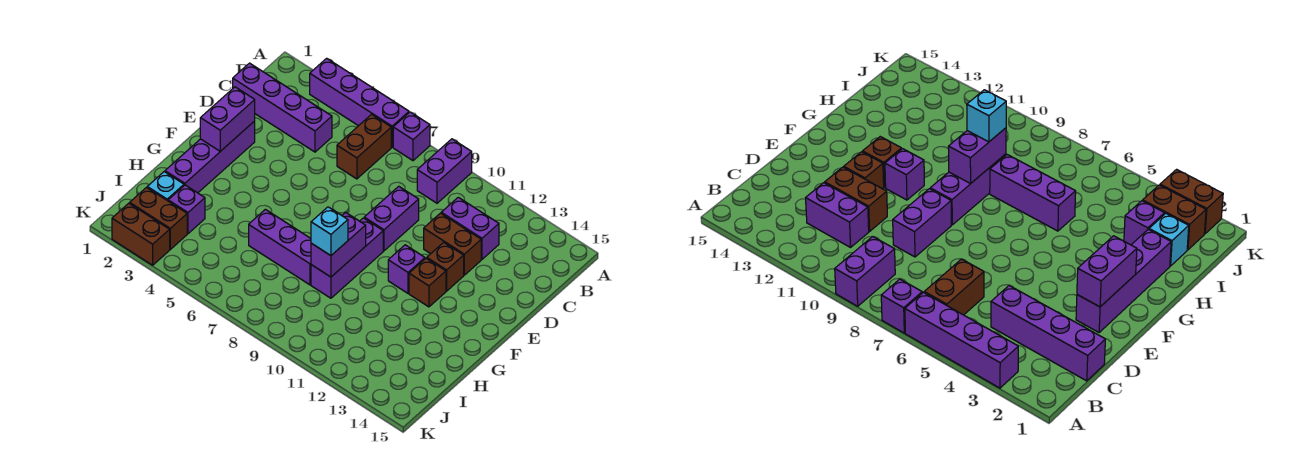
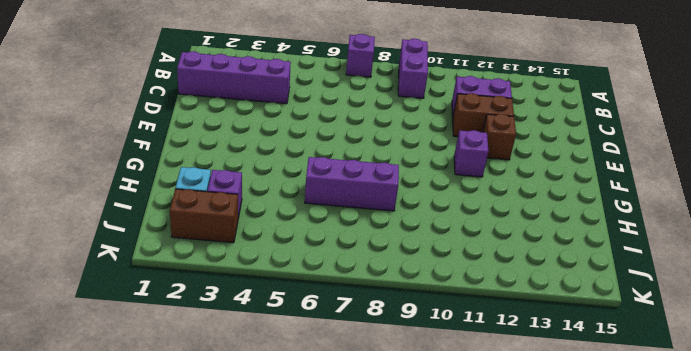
none -> purple brick A3:A6 level 1
none -> brown brick B6:C6 level 1
none -> purple brick D9:E9 level 1

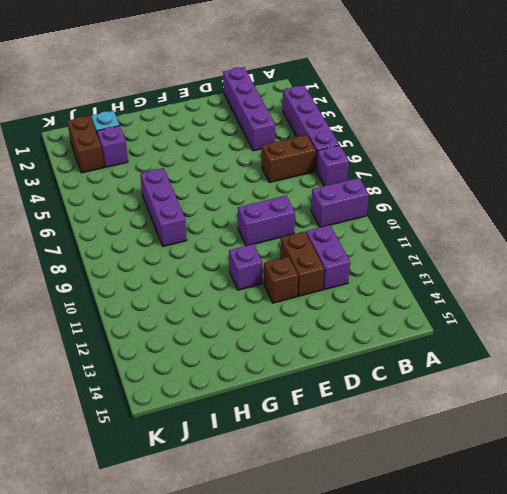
none -> purple brick E2:H2 level 1
none -> purple brick F9:H9 level 1
none -> brown brick F12 level 1

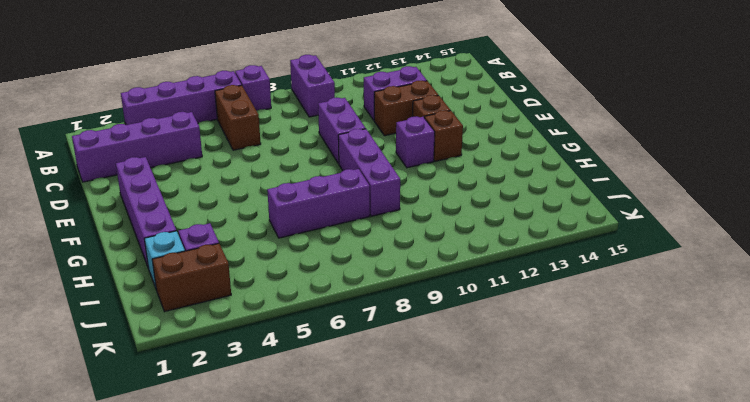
none -> brown brick K2:K3 level 1
none -> purple brick E2:F2 level 2
none -> purple brick G9:H9 level 2

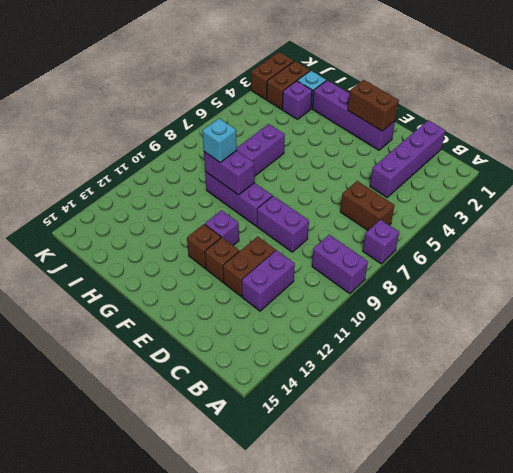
brown brick E2:F2 level 2 -> purple brick E2:F2 level 2
none -> purple brick A3:A6 level 1

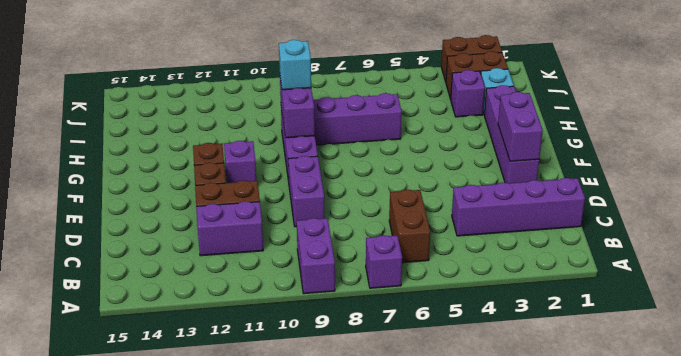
none -> purple brick A3:A6 level 1

